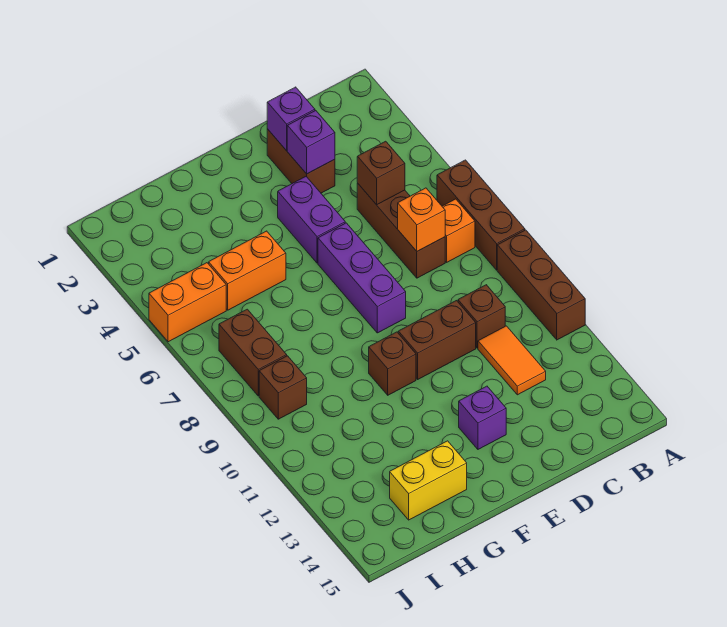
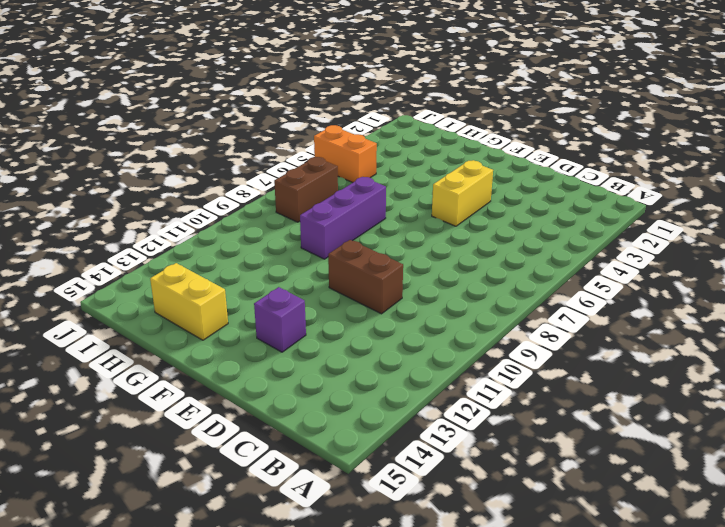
yellow brick E4:E5 level 1 -> purple brick E4:E5 level 1
purple brick G7:G9 level 1 -> purple brick E6:E8 level 1
none -> brown brick A6:A8 level 1
none -> brown brick A9:A11 level 1
none -> orange brick B7 level 1

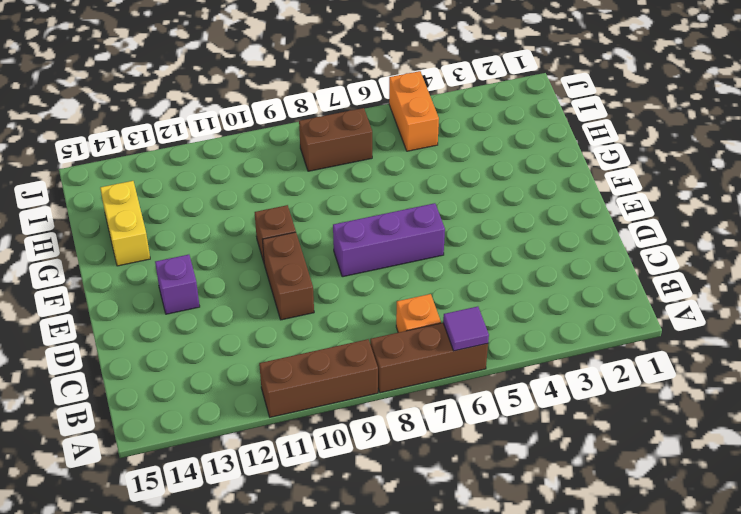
purple tile A6 level 2 -> none
none -> brown brick C5:C7 level 1
none -> brown brick C10 level 1
none -> orange tile C11:C12 level 1

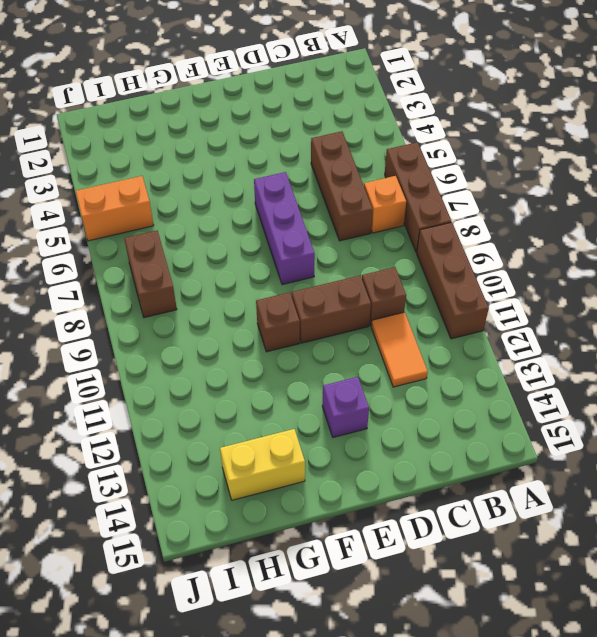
none -> brown brick D2:D3 level 1
none -> purple brick E4:E5 level 1
none -> orange brick G5:H5 level 1

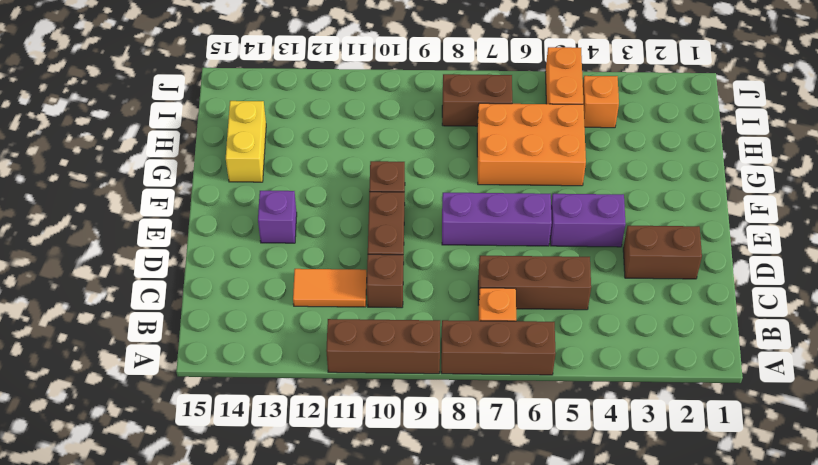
orange brick G5:H7 level 1 -> orange brick G5:H5 level 1
orange brick I4 level 1 -> orange brick C7 level 2
none -> brown brick I9 level 1
none -> brown brick C5 level 2
none -> purple brick D2 level 2

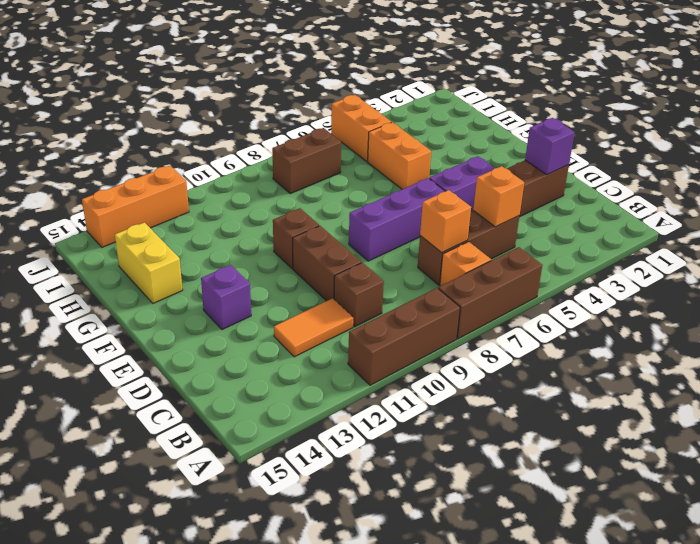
orange brick C5 level 2 -> brown brick C5 level 2
orange brick J12:J14 level 1 -> none
none -> brown brick I9 level 1
none -> purple brick D3 level 2

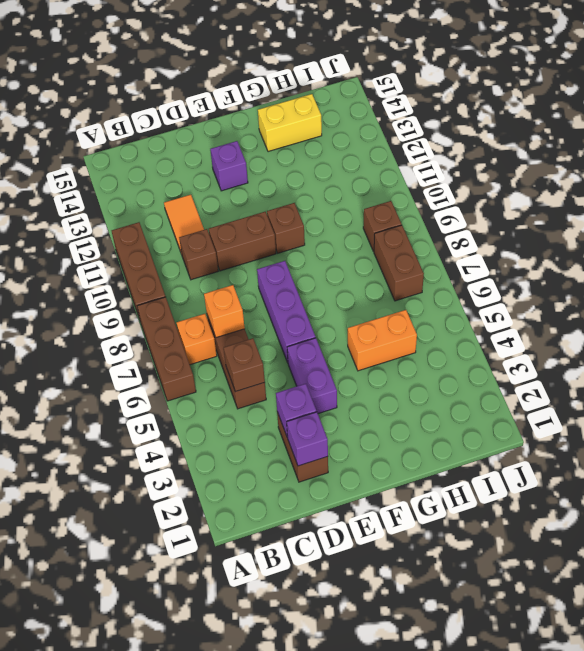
none -> orange brick I5:J5 level 1

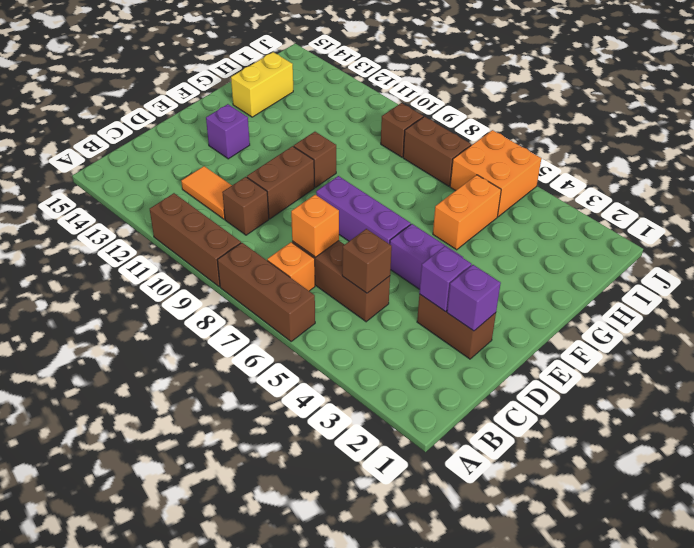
orange brick I5:J6 level 1 -> orange brick I5:J5 level 1

